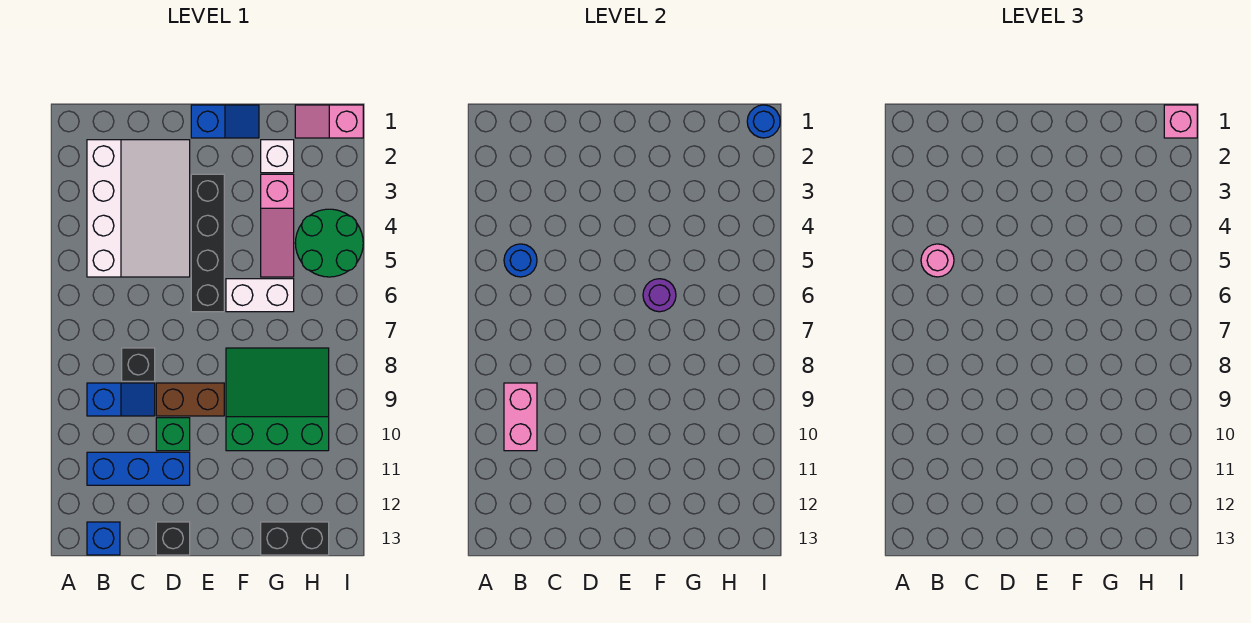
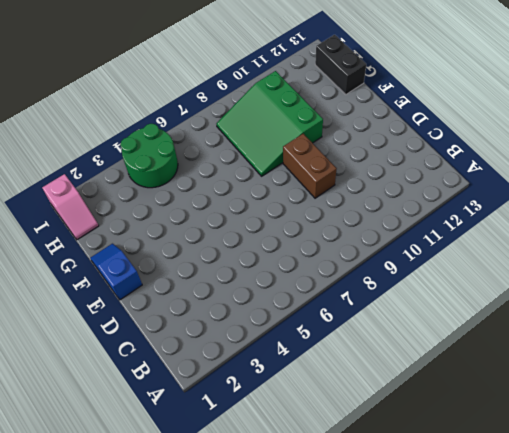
none -> white slope B2:D5 level 1 top B
none -> blue slope B9:C9 level 1 top B
none -> blue brick B11:D11 level 1

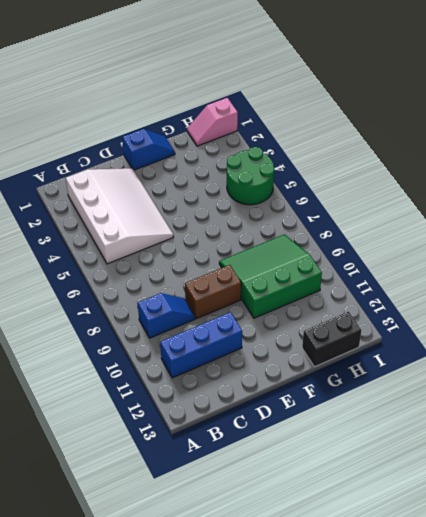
none -> blue brick B13 level 1
none -> black brick C8 level 1
none -> green brick D10 level 1

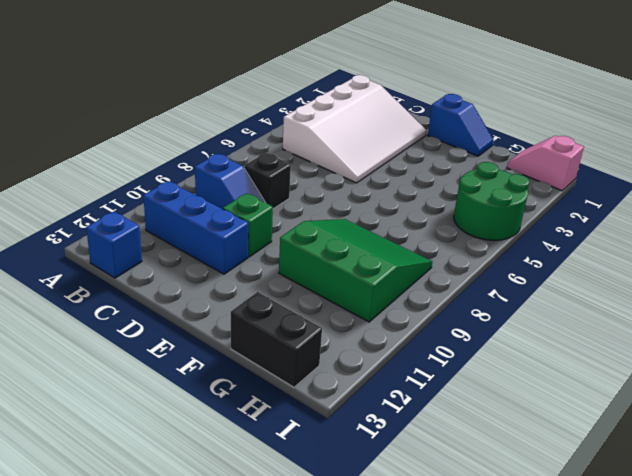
none -> brown brick D9:E9 level 1
none -> black brick D13 level 1
none -> black brick E3:E6 level 1

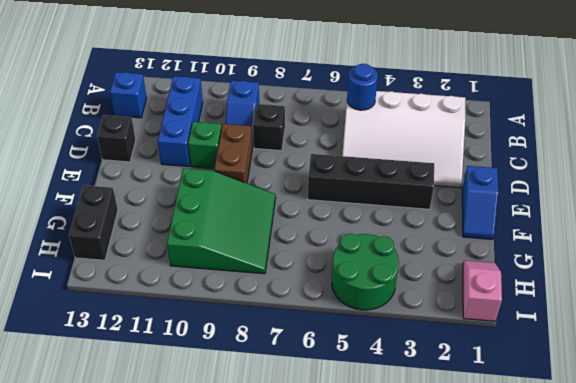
none -> white brick F6:G6 level 1
none -> white brick G2 level 1
none -> pink slope G3:G5 level 1 top 3

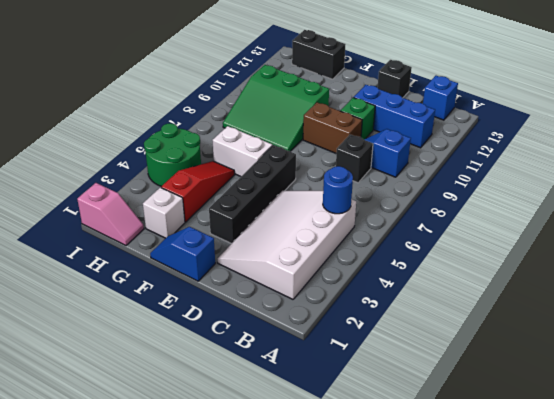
red slope G3:G5 level 1 top 3 -> pink slope G3:G5 level 1 top 3
none -> pink brick B9:B10 level 2
none -> purple round brick F6 level 2
none -> blue round brick I1 level 2

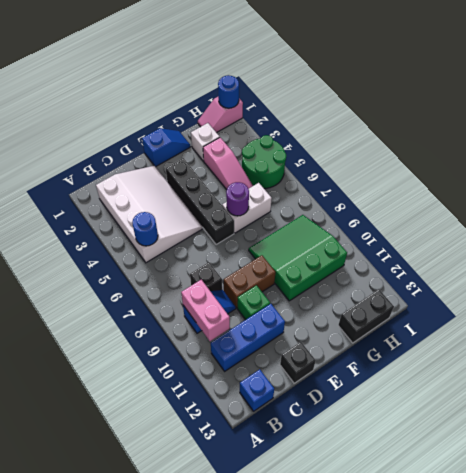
none -> pink round brick B5 level 3
none -> pink brick I1 level 3

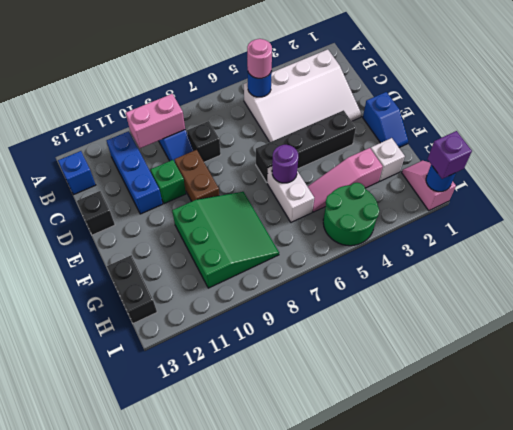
purple brick I1 level 3 -> pink brick I1 level 3

